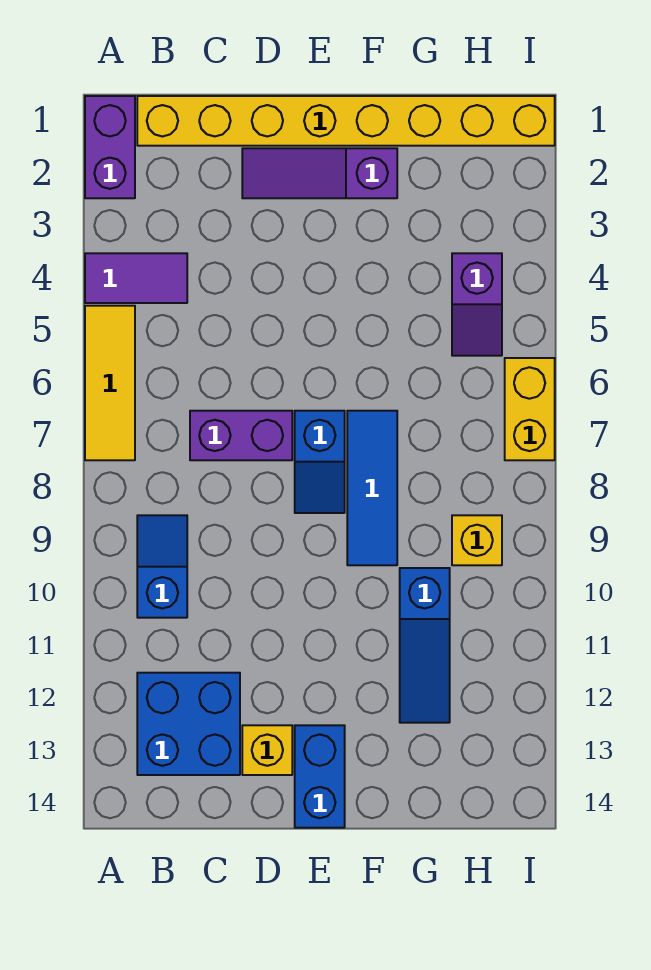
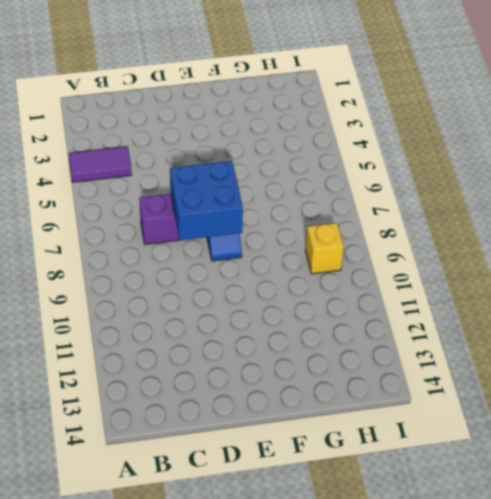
blue brick D7:E8 level 2 -> blue brick B12:C13 level 1
none -> purple brick A1:A2 level 1
none -> yellow tile A5:A7 level 1
none -> yellow brick B1:I1 level 1

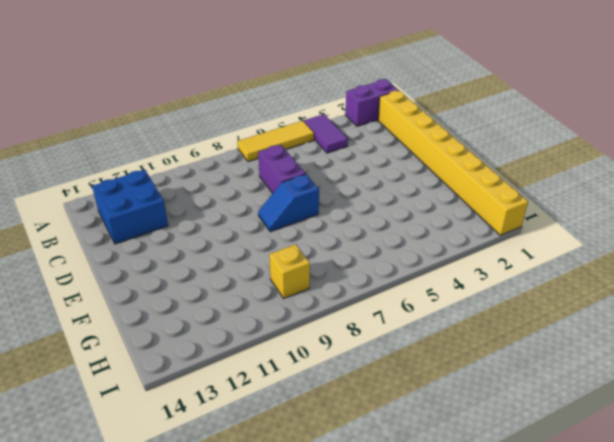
none -> blue slope B9:B10 level 1 top 10
none -> purple slope D2:F2 level 1 top F
none -> yellow brick D13 level 1

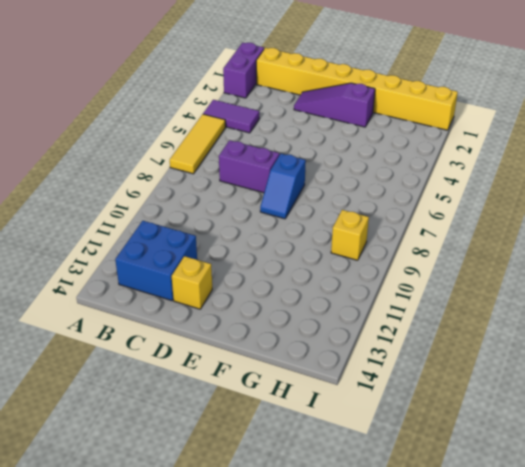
none -> blue slope B9:B10 level 1 top 10
none -> blue brick E13:E14 level 1
none -> blue tile F7:F9 level 1

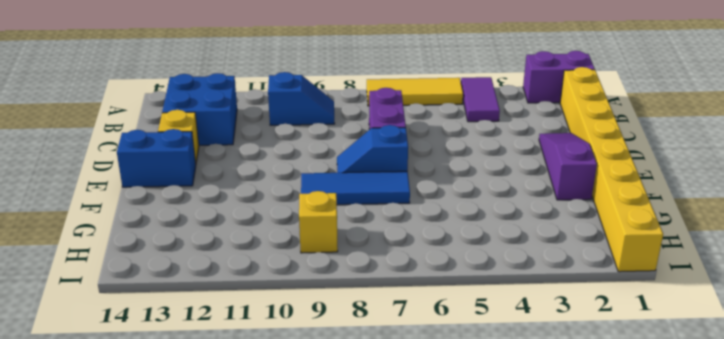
none -> blue slope G10:G12 level 1 top 10
none -> purple slope H4:H5 level 1 top 4
none -> yellow brick I6:I7 level 1

